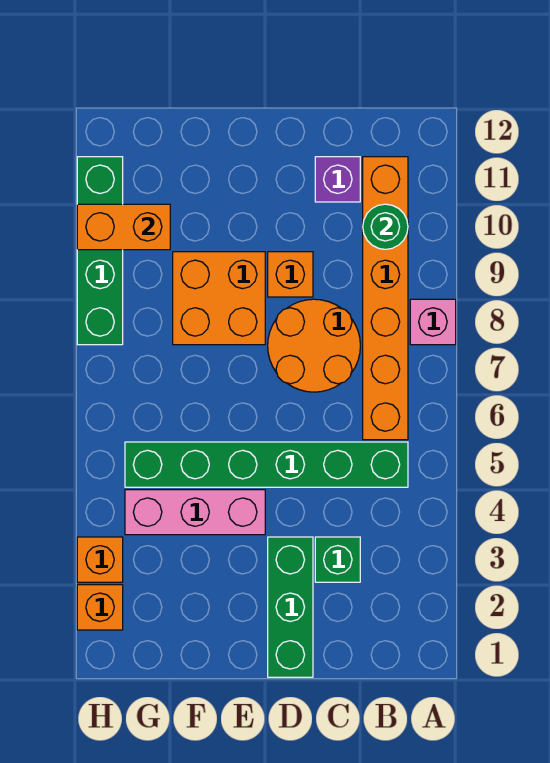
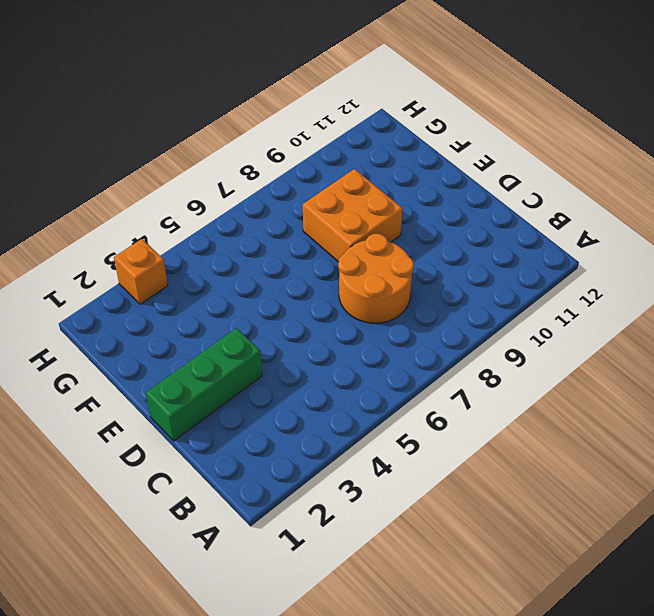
none -> pink brick A8 level 1
none -> green brick B5:G5 level 1
none -> orange brick B6:B11 level 1

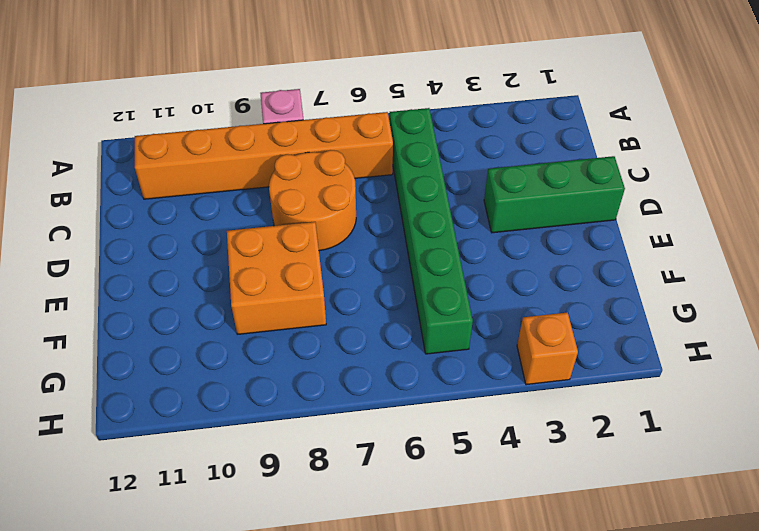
none -> green brick C3 level 1
none -> purple brick C11 level 1
none -> orange brick D9 level 1

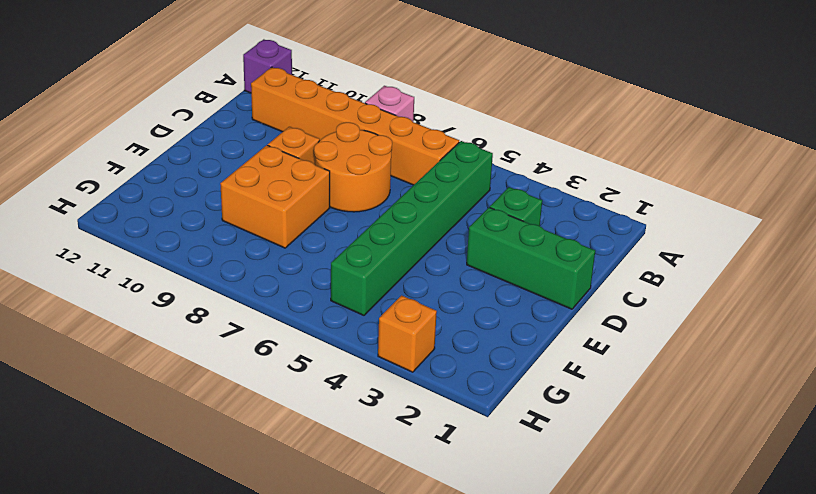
purple brick A12 level 1 -> purple brick C11 level 1
none -> pink brick E4:G4 level 1
none -> orange brick H2 level 1
none -> green brick H8:H11 level 1

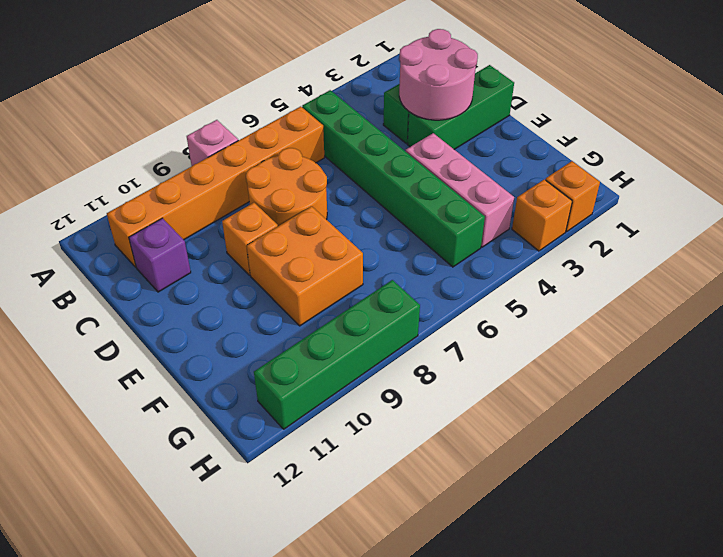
pink round brick C2:D3 level 2 -> none
none -> green round brick B10 level 2
none -> orange brick G10:H10 level 2

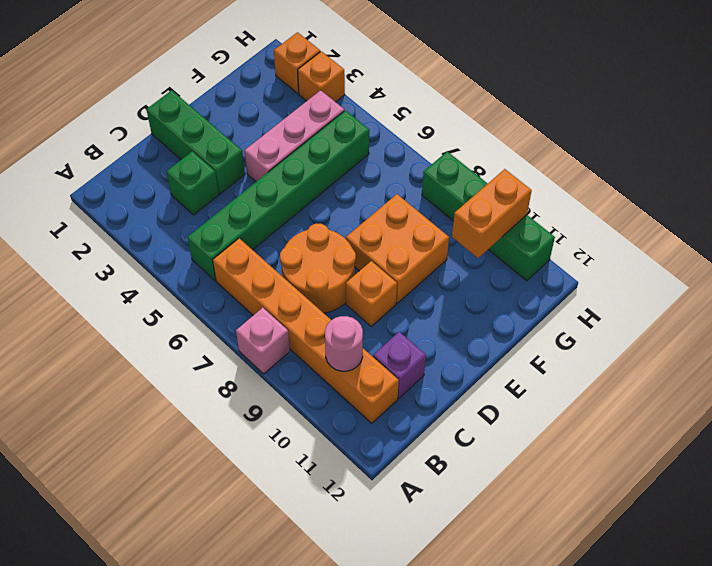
pink round brick B10 level 2 -> green round brick B10 level 2

